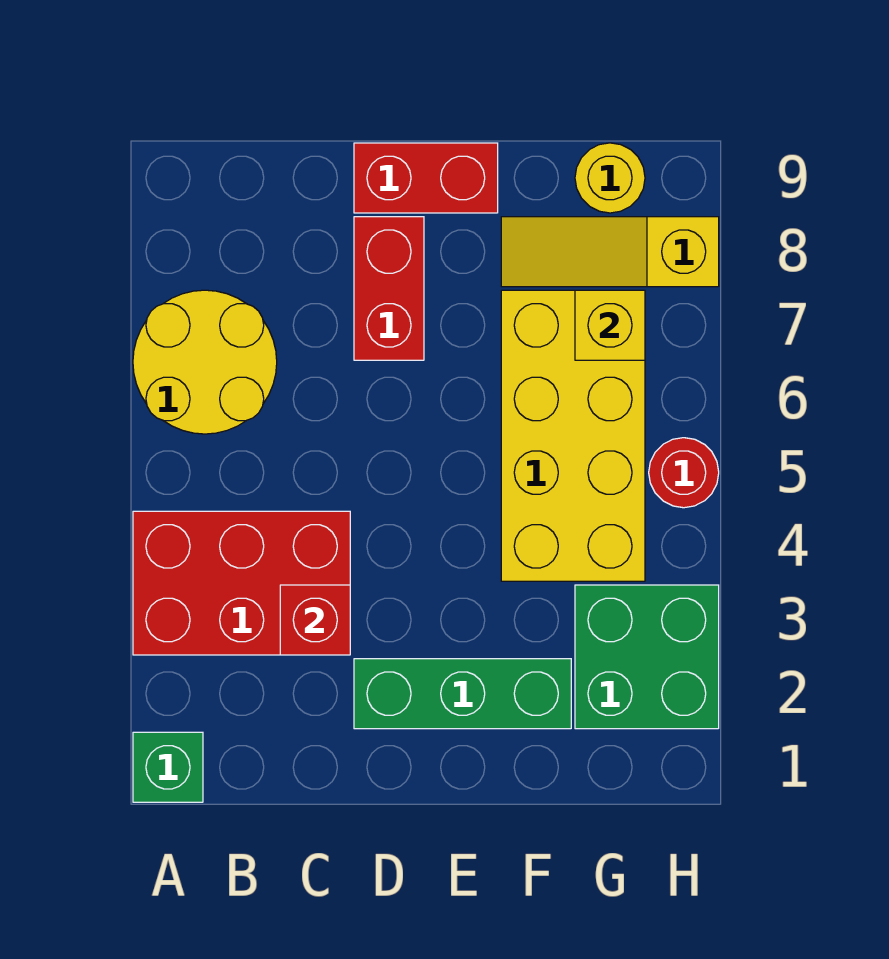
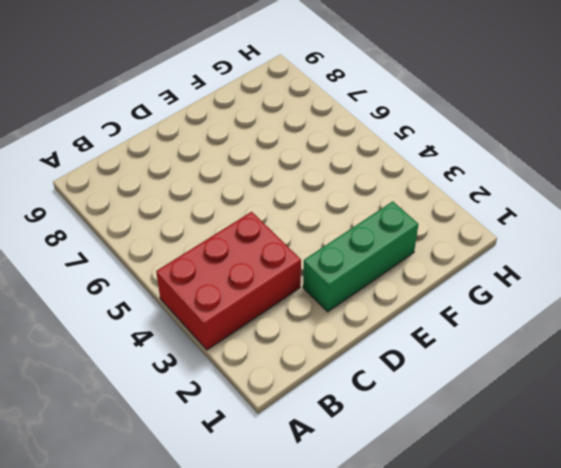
none -> green brick A1 level 1
none -> yellow round brick A6:B7 level 1
none -> red brick D7:D8 level 1

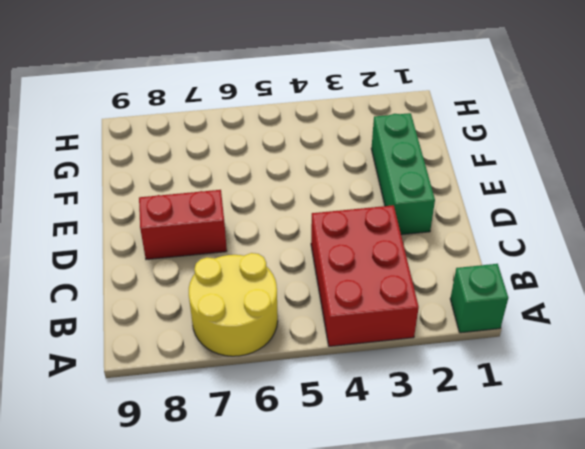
none -> red brick D9:E9 level 1
none -> yellow brick F4:G7 level 1
none -> yellow slope F8:H8 level 1 top H

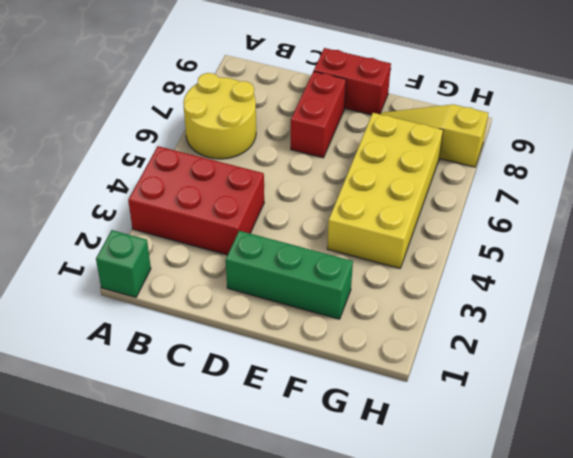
none -> green brick G2:H3 level 1
none -> yellow round brick G9 level 1
none -> red round brick H5 level 1

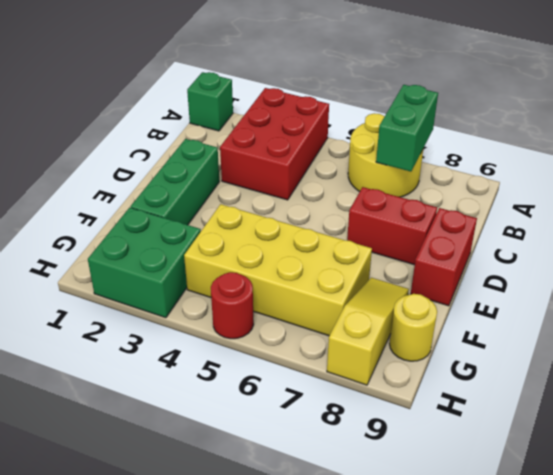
green brick A7:B7 level 2 -> none
none -> red brick C3 level 2
none -> yellow brick G7 level 2

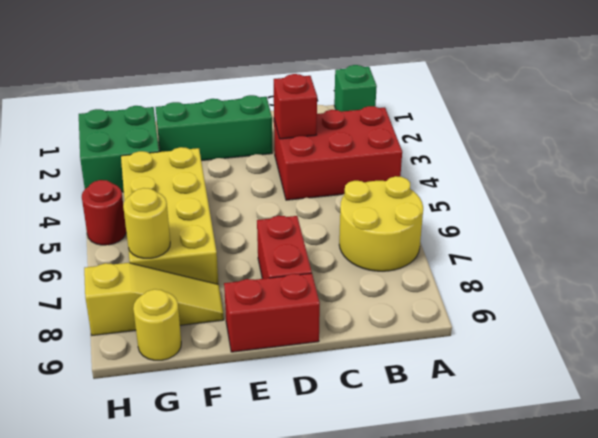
yellow round brick G7 level 2 -> yellow brick G7 level 2

